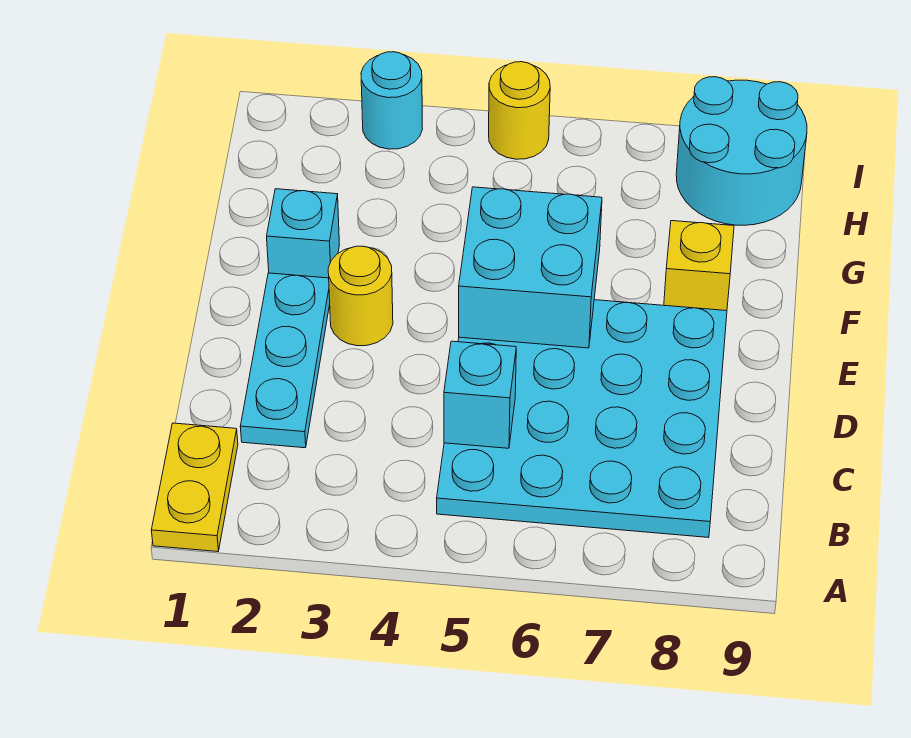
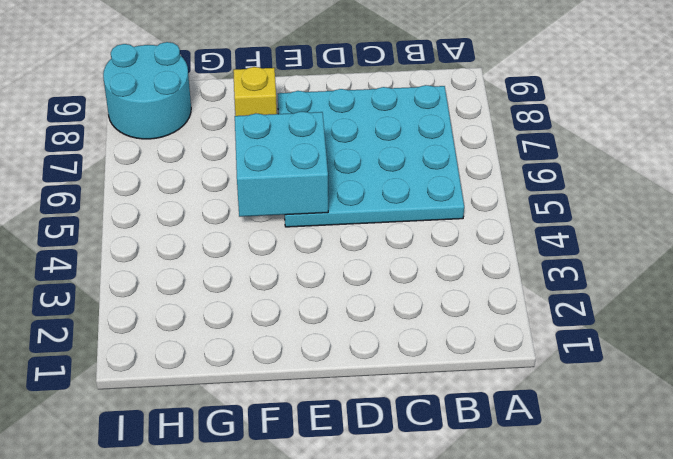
none -> yellow plate A1:B1 level 1
none -> cyan plate C2:E2 level 1

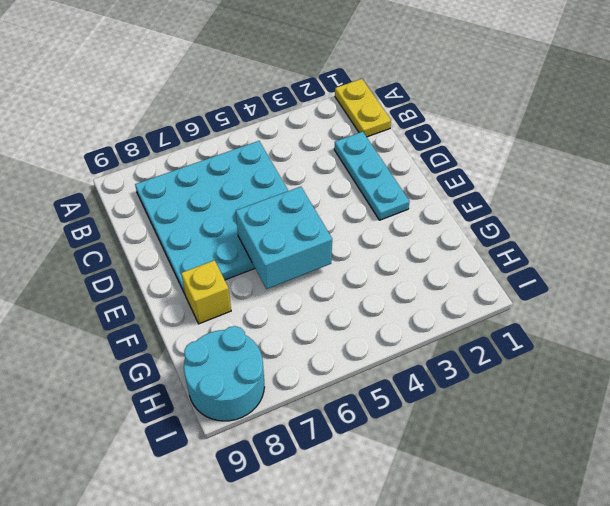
none -> yellow round brick E3 level 1
none -> cyan brick F2 level 1

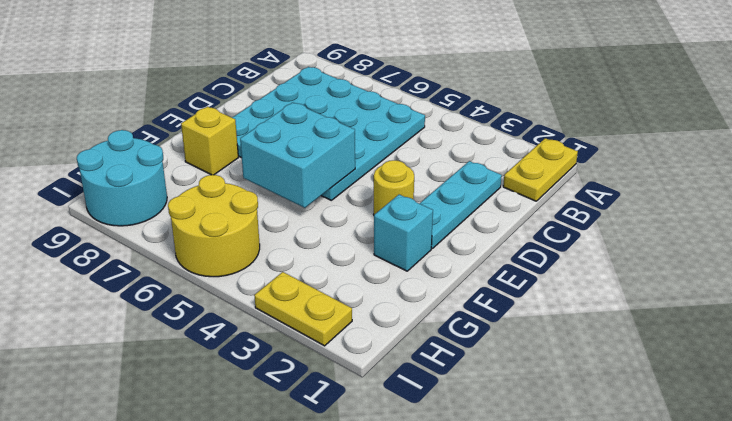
yellow round brick H5:I6 level 1 -> yellow round brick I5 level 1
yellow plate I2:I3 level 1 -> cyan round brick I3 level 1
none -> cyan brick C5 level 2

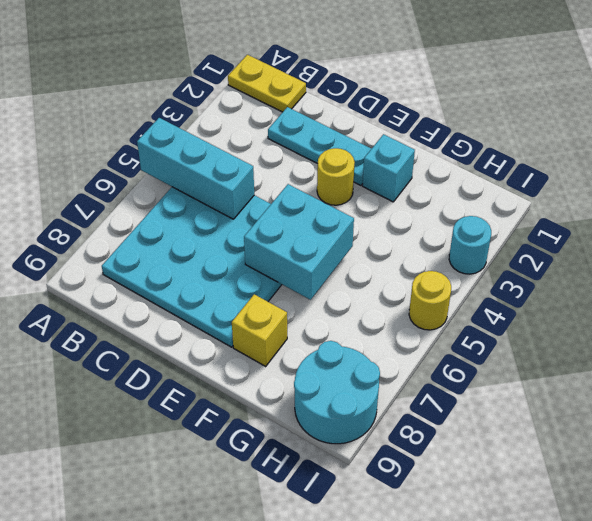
cyan brick A5:C5 level 2 -> cyan brick C5 level 2

